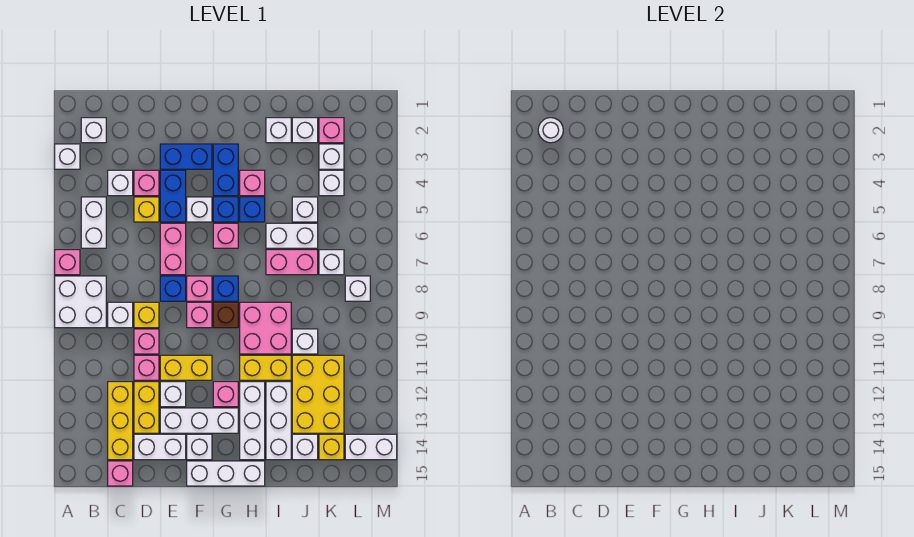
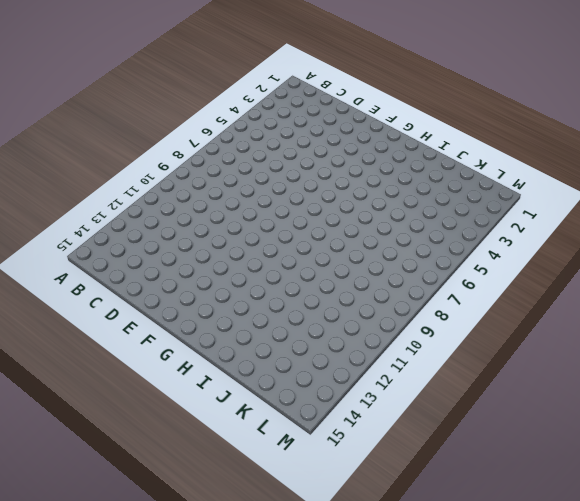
none -> white brick A3 level 1
none -> pink brick A7 level 1
none -> white brick A8:B9 level 1
none -> white brick B2 level 1

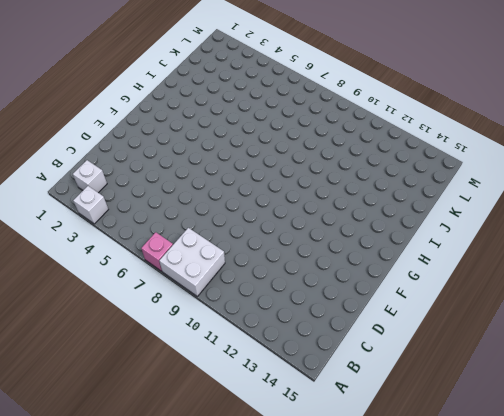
none -> white brick B5:B6 level 1
none -> white brick C4 level 1
none -> white brick C9 level 1
none -> yellow brick C12:C14 level 1

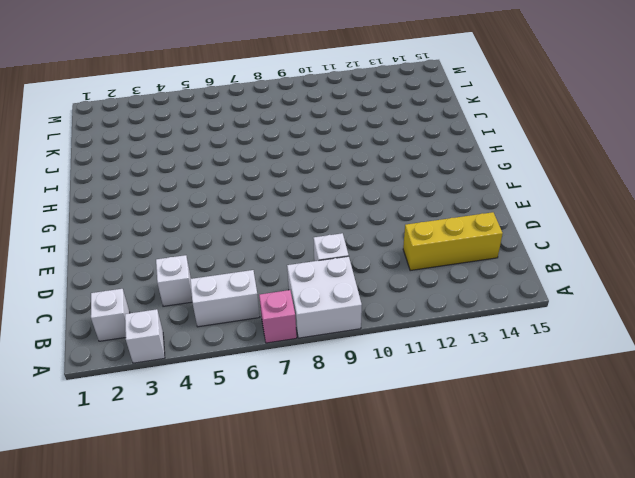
none -> pink brick C15 level 1
none -> pink brick D4 level 1
none -> yellow brick D5 level 1
none -> yellow brick D9 level 1

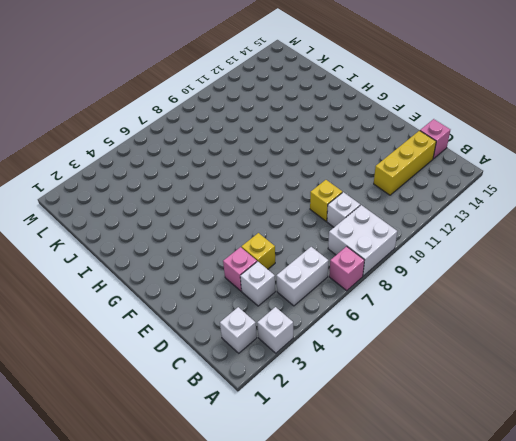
none -> pink brick D10 level 1
none -> pink brick D11 level 1
none -> yellow brick D12:D13 level 1
none -> white brick D14:E14 level 1

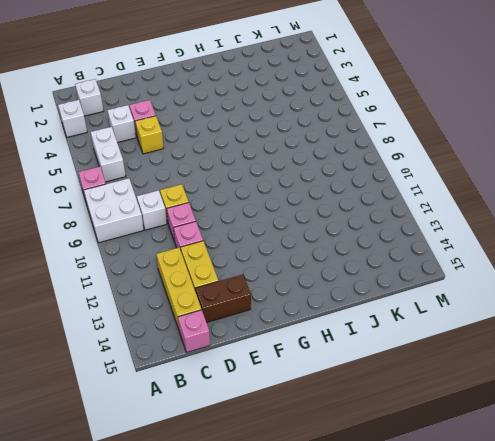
brown brick D14:E14 level 1 -> white brick D14:E14 level 1
none -> blue brick E3:F3 level 1
none -> blue brick E4:E5 level 1
none -> pink brick E6:E7 level 1
none -> blue brick E8 level 1

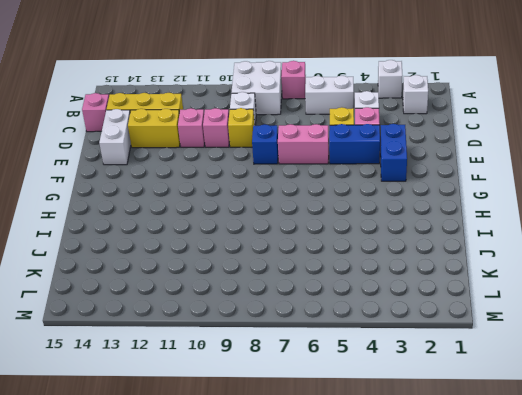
none -> yellow brick E11:F11 level 1
none -> white brick E12 level 1
none -> white brick E13:G13 level 1
none -> white brick F5 level 1

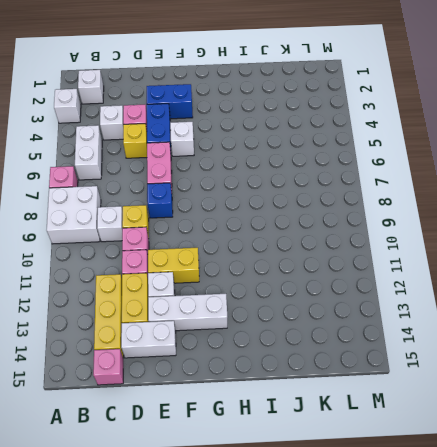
none -> pink brick F8 level 1
none -> pink brick F9 level 1
none -> white brick F14 level 1
none -> white brick F15:H15 level 1

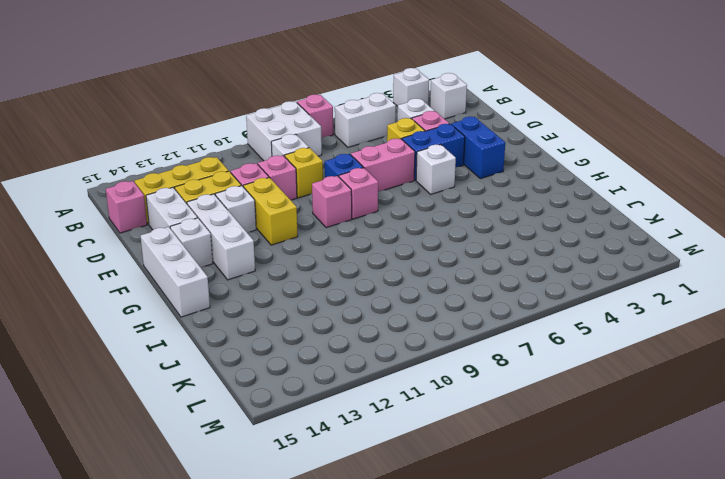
none -> blue brick G3:G4 level 1
none -> blue brick G5 level 1
none -> pink brick G6 level 1
none -> blue brick G8 level 1

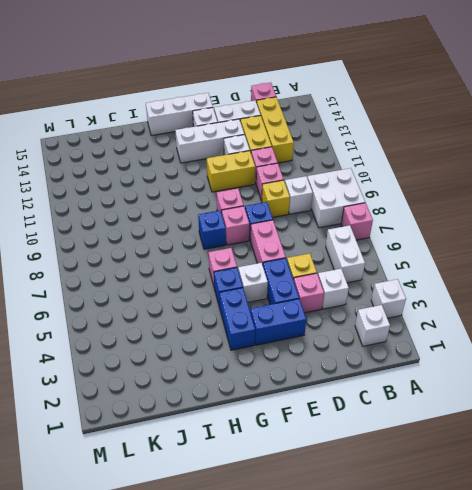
none -> brown brick G9 level 1
none -> pink brick G12 level 1
none -> pink brick H4 level 1
none -> blue brick H5 level 1

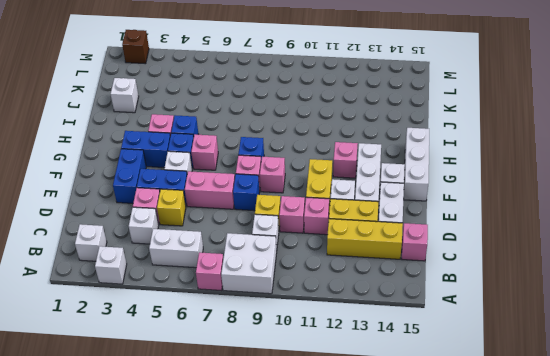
brown brick M2 level 1 -> brown brick G9 level 1
none -> pink brick H9:I10 level 1
none -> yellow brick H11:I11 level 1
none -> white brick H12:H14 level 1
none -> white brick I2 level 1

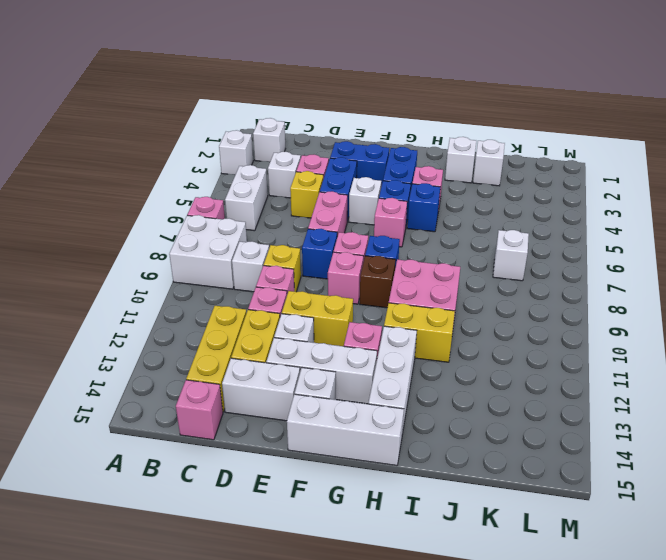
none -> white brick I6:J6 level 1
none -> pink brick I7:J7 level 1
none -> white brick I12:I14 level 1
none -> white brick J5 level 1

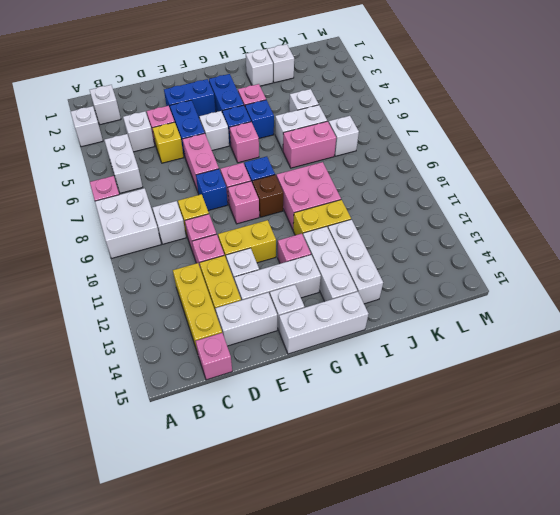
none -> white brick J10 level 1
none -> yellow brick J11:K13 level 1
none -> white brick J14 level 1
none -> pink brick K2 level 1

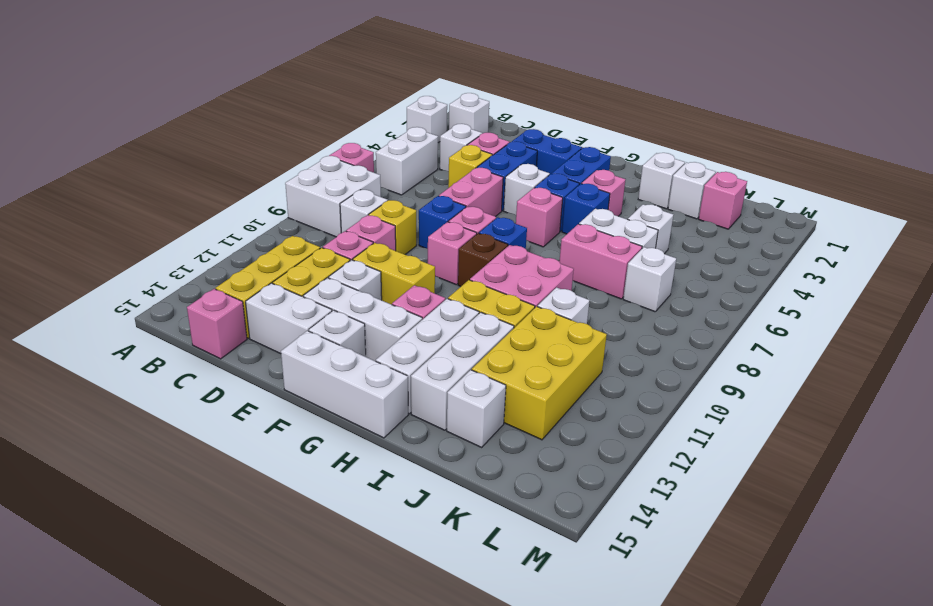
none -> white brick K3 level 1
none -> white brick K4 level 1
none -> yellow brick K14 level 1
none -> white brick L8 level 1

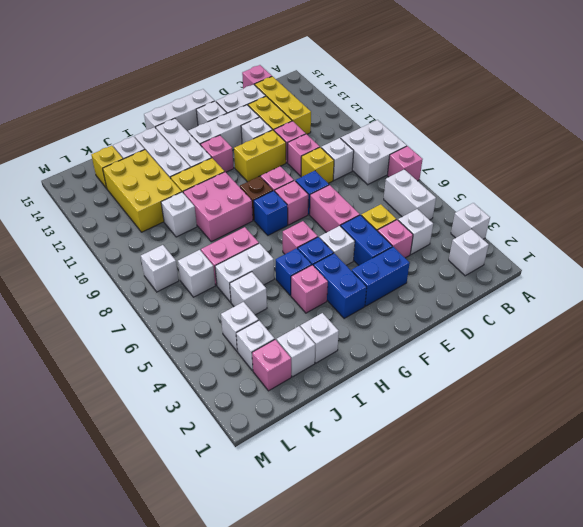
none -> white brick L14:M14 level 1
none -> white round brick B2 level 2

